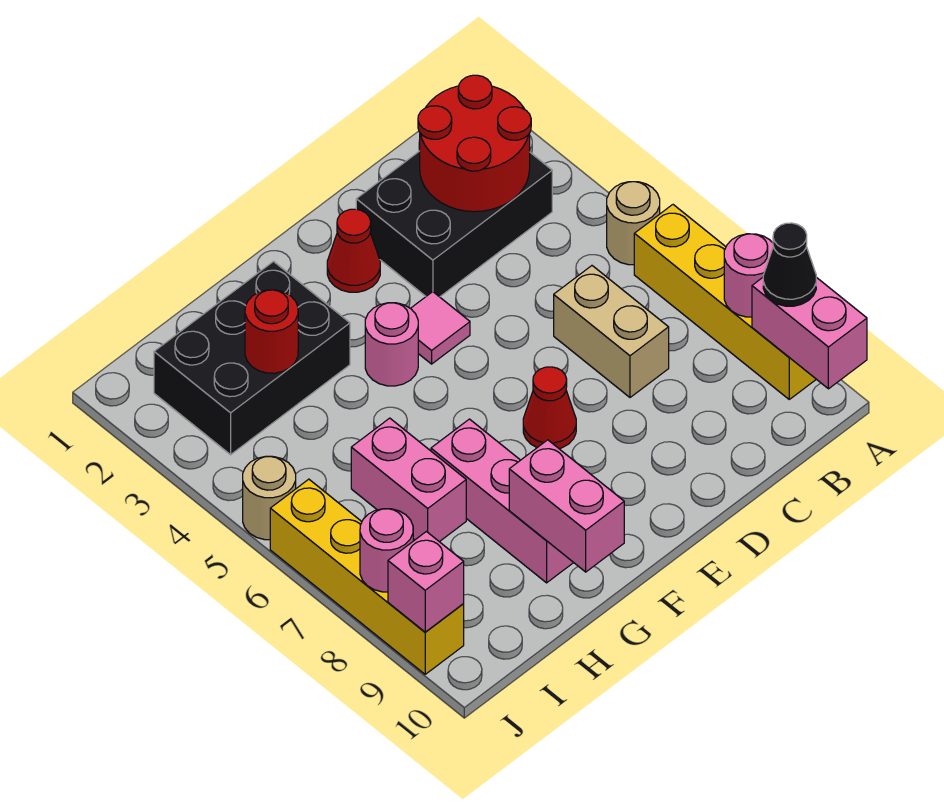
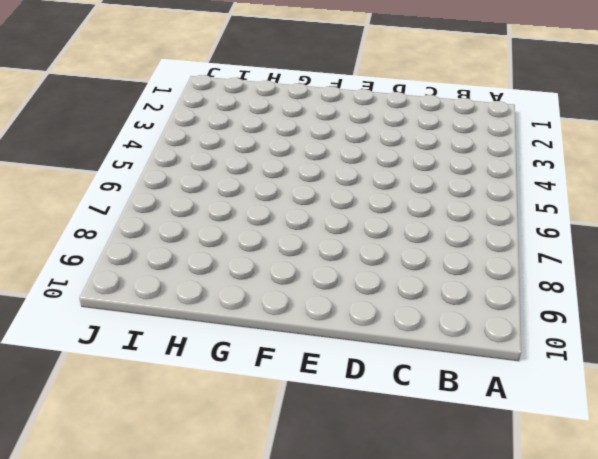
none -> tan round brick A5 level 1
none -> yellow brick A6:A9 level 1
none -> black brick B2:D3 level 1

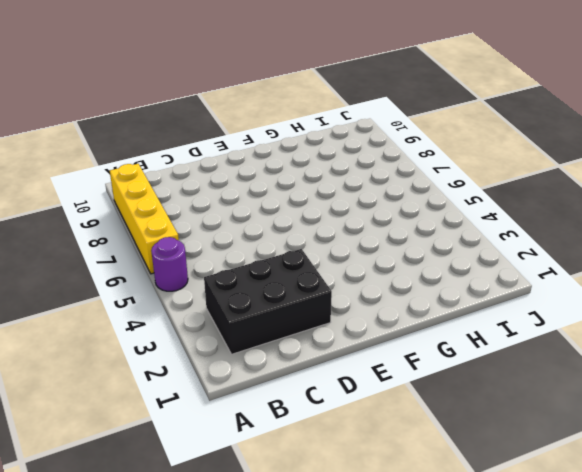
purple round brick A5 level 1 -> tan round brick A5 level 1
none -> tan brick C6:C7 level 1
none -> red cone E2 level 1
none -> pink tile E4 level 1

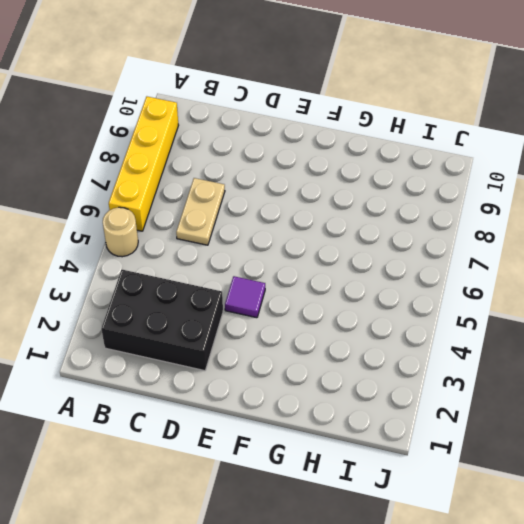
tan plate C6:C7 level 1 -> tan brick C6:C7 level 1
purple tile E4 level 1 -> pink tile E4 level 1
none -> red cone E2 level 1
none -> red cone E7 level 1
none -> pink round brick F4 level 1

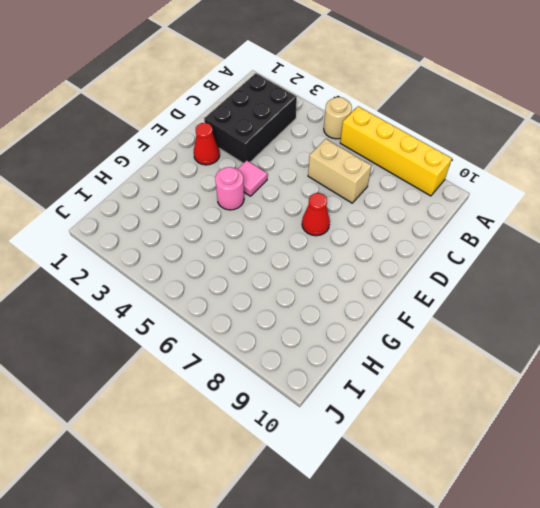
none -> black brick G2:I3 level 1
none -> pink brick G7:G9 level 1
none -> pink brick H6:H7 level 1

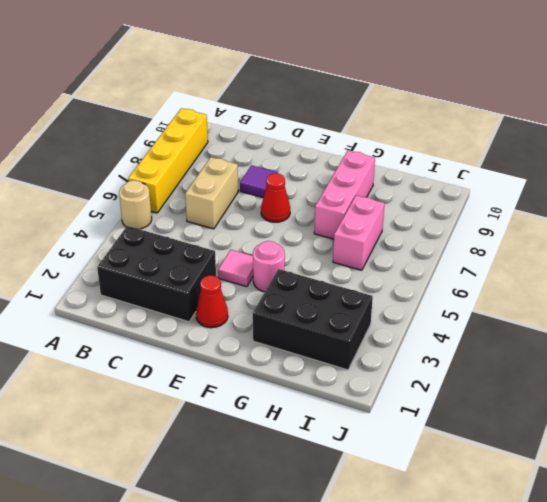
purple tile D8 level 1 -> none
none -> tan round brick J5 level 1
none -> yellow brick J6:J9 level 1
none -> pink round brick A8 level 2

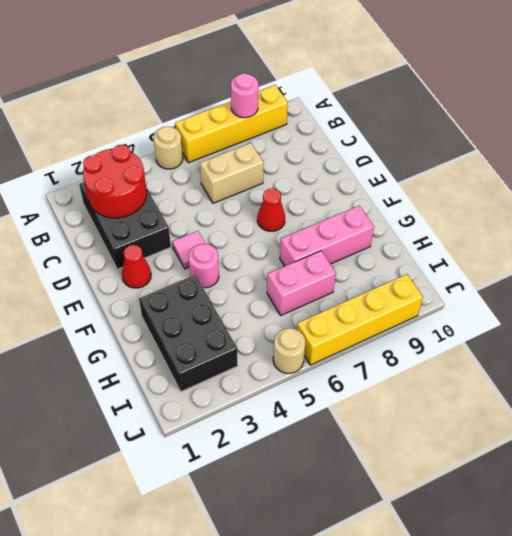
none -> pink brick A9:A10 level 2
none -> pink brick G9:G10 level 2
none -> red round brick H3 level 2

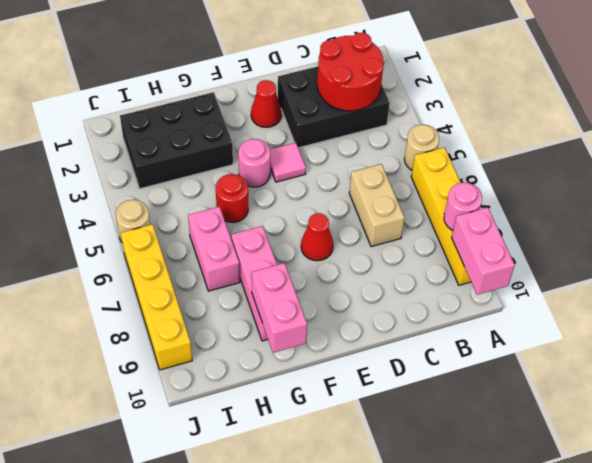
red round brick G5 level 1 -> red round brick H3 level 2
none -> pink round brick J8 level 2
none -> pink brick J9 level 2
none -> black cone A9 level 3

